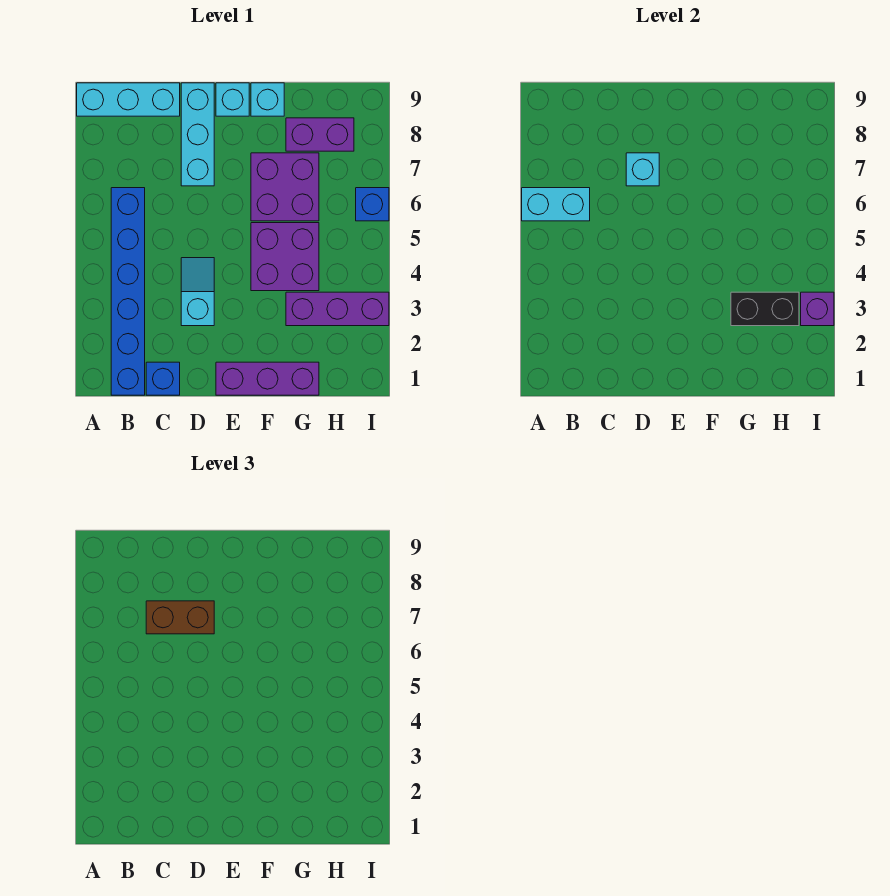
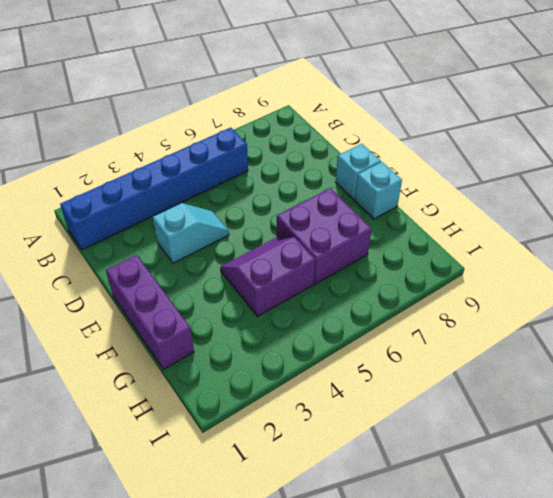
purple slope F4:G5 level 1 top G -> purple brick F4:G5 level 1
none -> cyan brick A9:C9 level 1
none -> blue brick C1 level 1
none -> cyan brick D7:D9 level 1

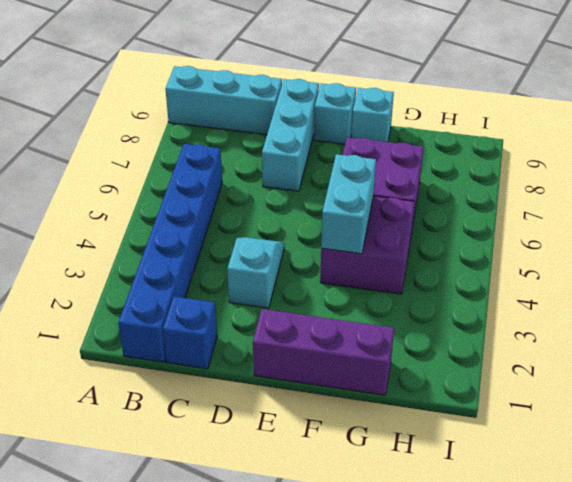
cyan brick F4:F5 level 2 -> cyan brick A6:B6 level 2
none -> purple brick G3:I3 level 1
none -> purple brick G8:H8 level 1
none -> blue brick I6 level 1

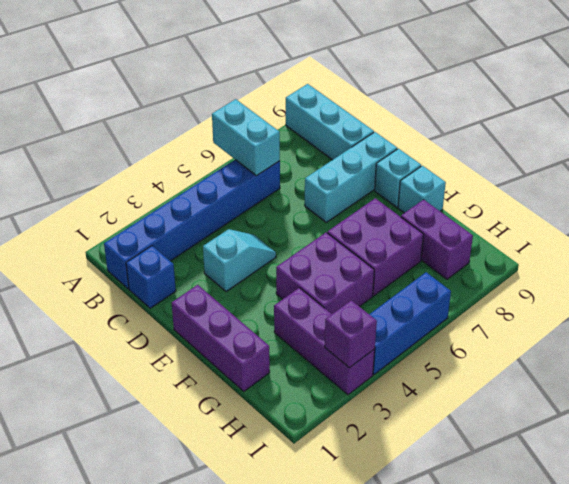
blue brick I4:I6 level 1 -> blue brick I6 level 1
none -> cyan brick D7 level 2
none -> black brick G3:H3 level 2
none -> brown brick C7:D7 level 3

